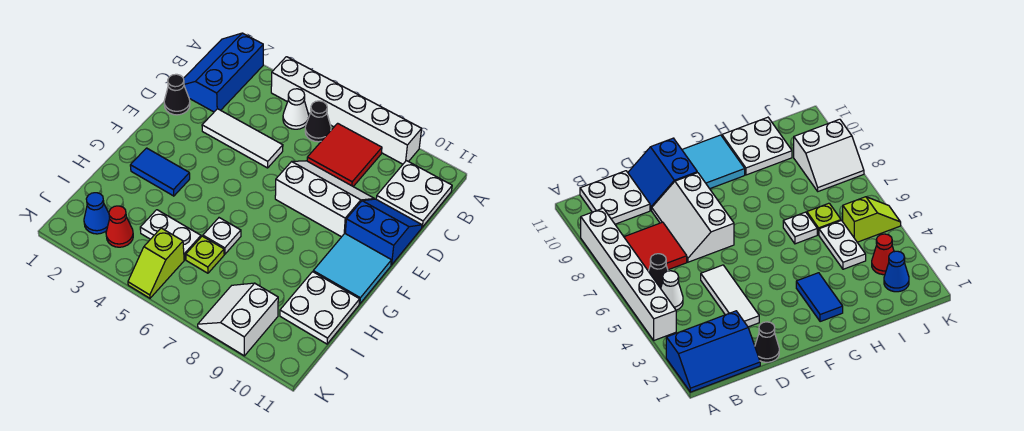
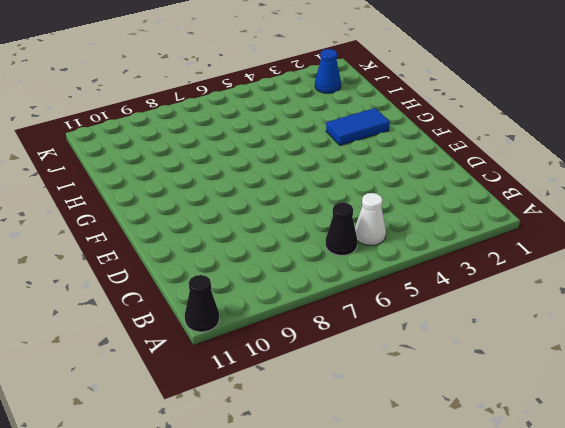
black cone A11 level 1 -> black cone D1 level 1
none -> blue slope A1:C2 level 1 top 2
none -> white brick A4:A9 level 1
none -> red tile B7:C8 level 1

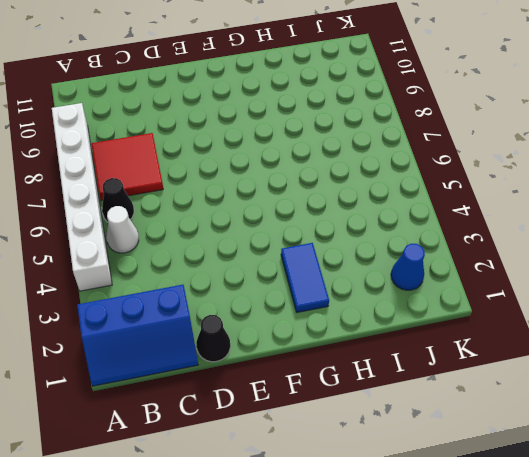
none -> white plate B10:C11 level 1
none -> white tile D3:D5 level 1
none -> white slope D7:E9 level 1 top E

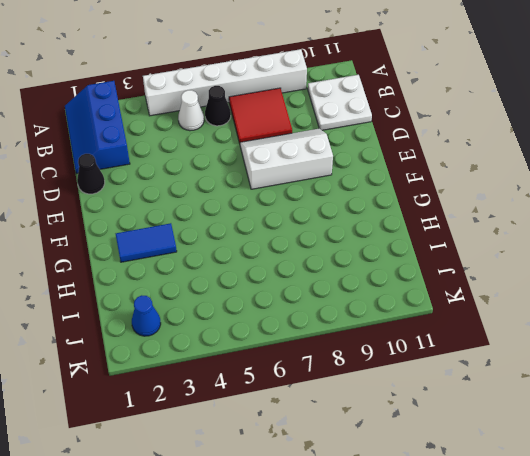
none -> white tile D3:D5 level 1
none -> blue slope D10:E11 level 1 top E
none -> cyan tile F10:G11 level 1

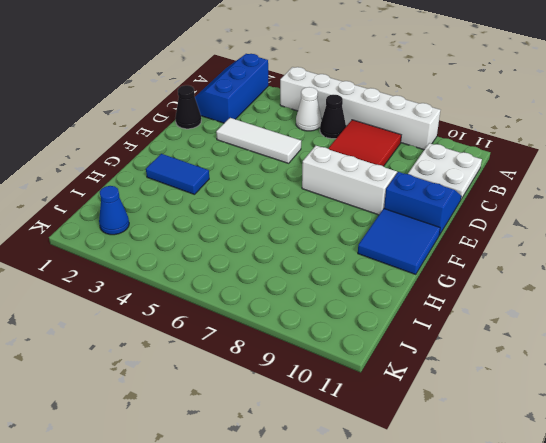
blue tile F10:G11 level 1 -> cyan tile F10:G11 level 1
none -> white plate H6 level 1
none -> white plate H10:I11 level 1
none -> white plate I4:I5 level 1

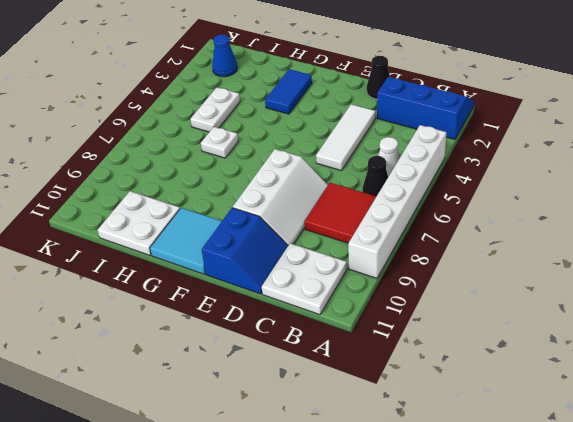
none -> lime plate I6 level 1
none -> red cone J3 level 1
none -> lime slope J5:K5 level 1 top J

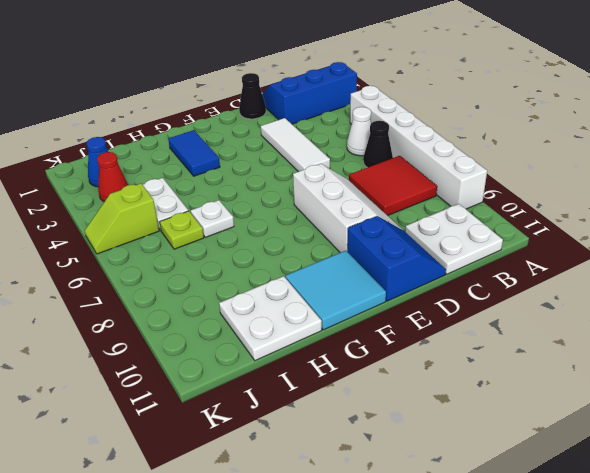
none -> white slope J8:K9 level 1 top 9

